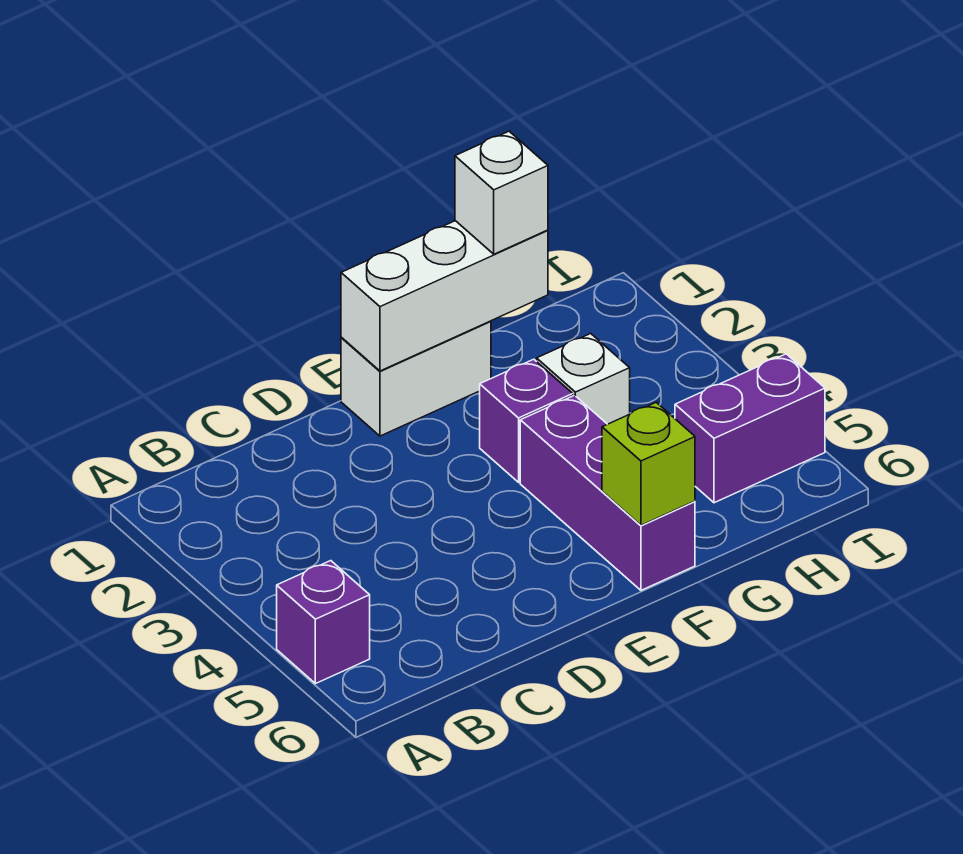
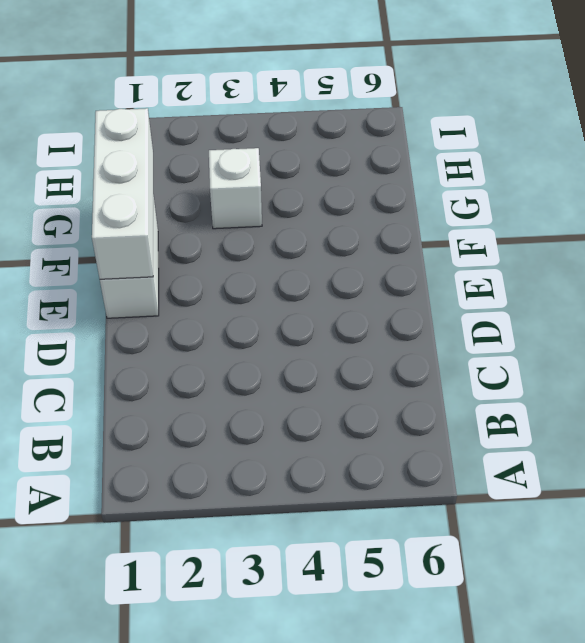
none -> purple brick A5 level 1
none -> purple brick F3 level 1

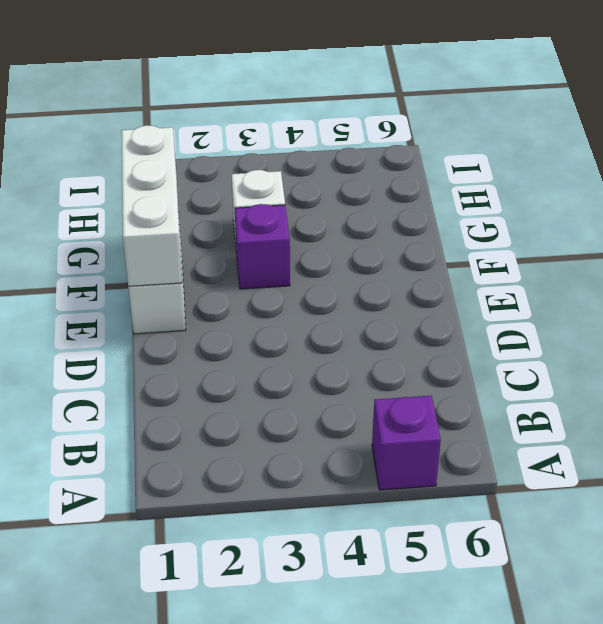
none -> purple brick F4:F6 level 1
none -> purple brick H5:I5 level 1

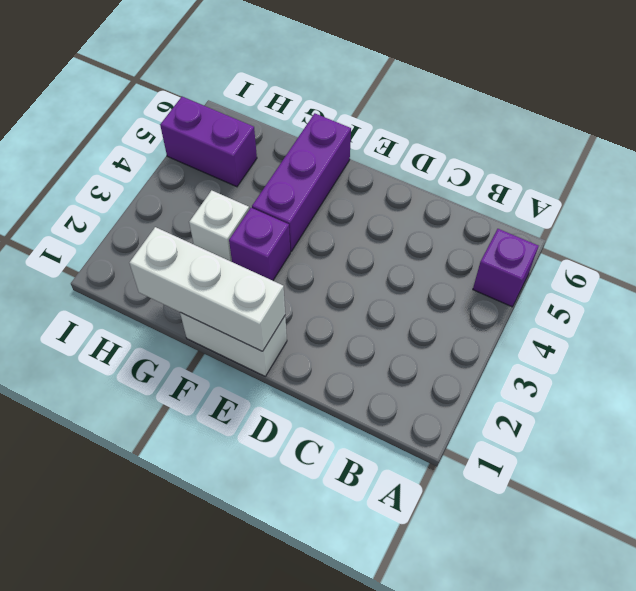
none -> lime brick F6 level 2
none -> white brick G1 level 3

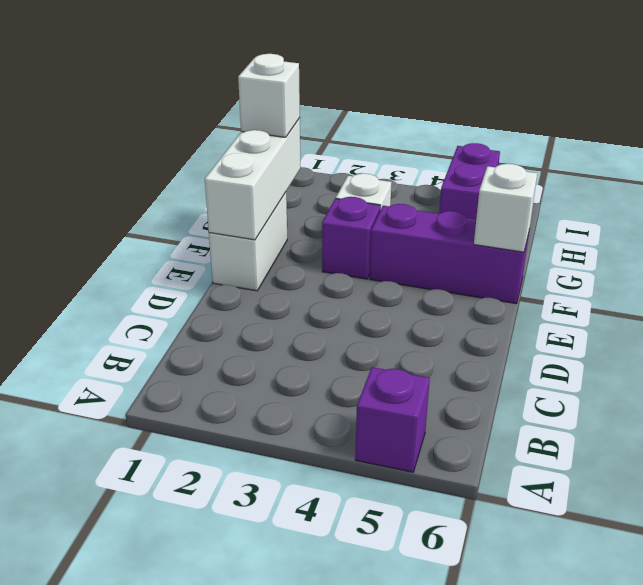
white brick F6 level 2 -> lime brick F6 level 2

